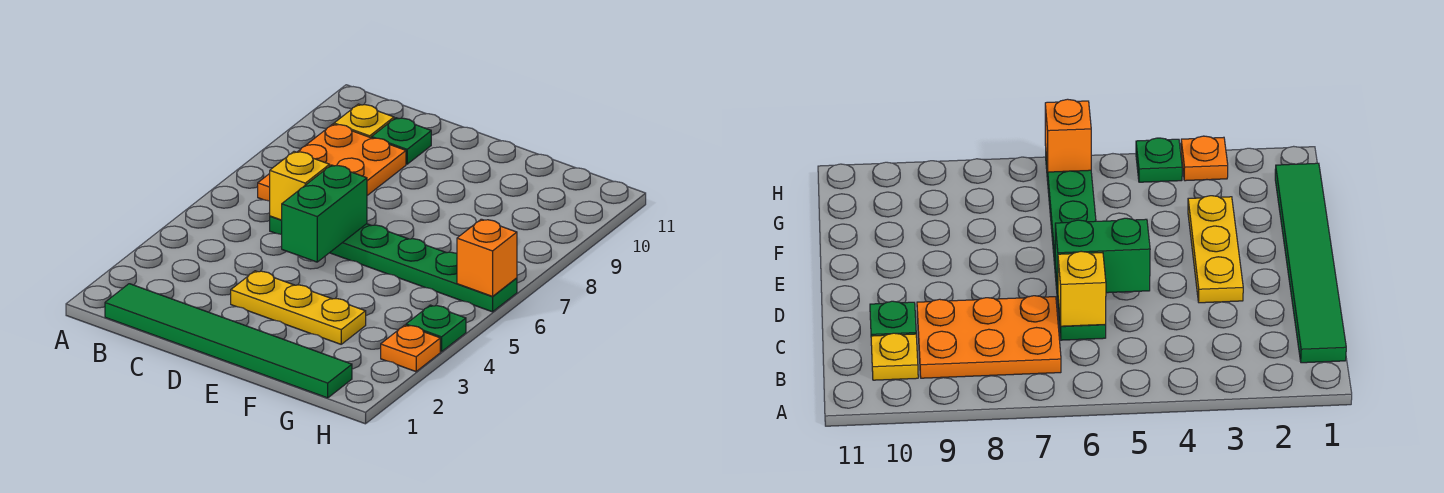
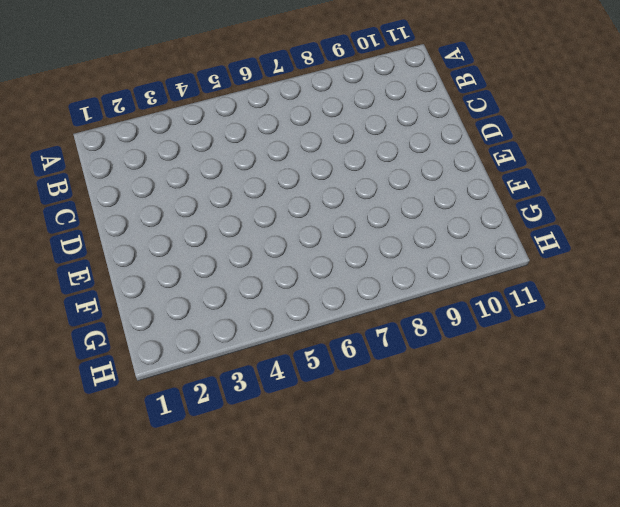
none -> green tile B1:G1 level 1
none -> orange plate B7:C9 level 1

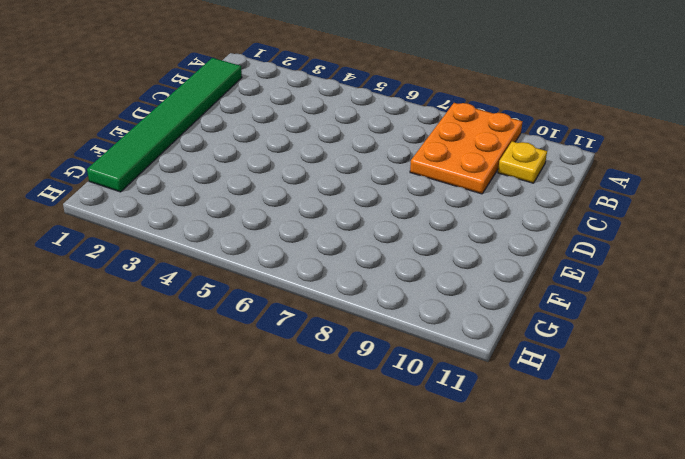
orange plate A8:C9 level 1 -> orange plate B7:C9 level 1
none -> green plate C6:H6 level 1
none -> green plate C10 level 1

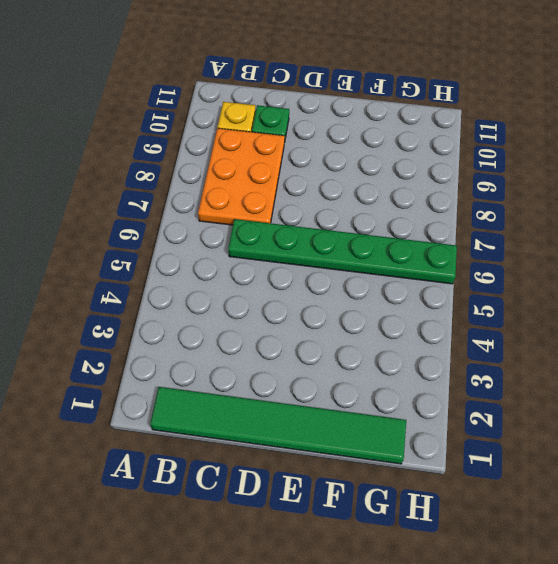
none -> yellow plate D3:F3 level 1
none -> orange plate H3 level 1

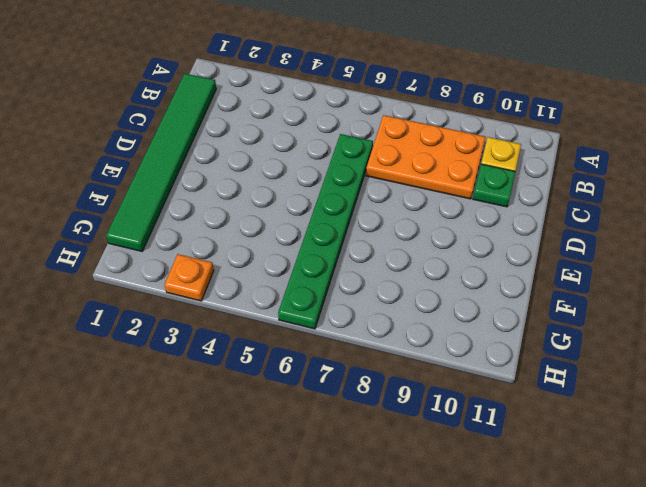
none -> yellow plate D3:F3 level 1
none -> green plate H4 level 1

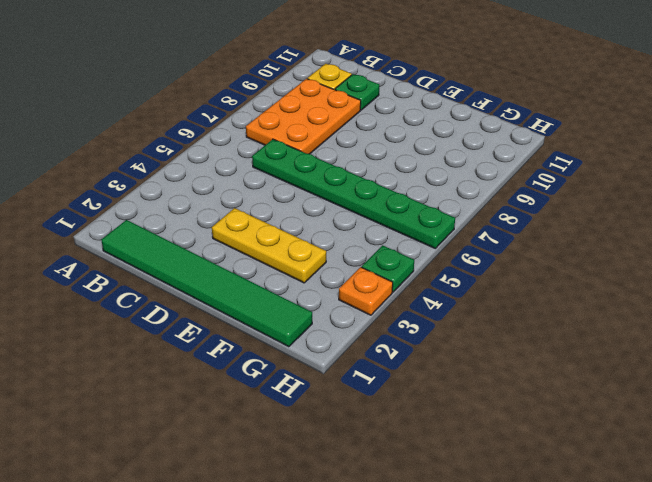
none -> yellow brick C6 level 2
none -> green brick D5:D6 level 2

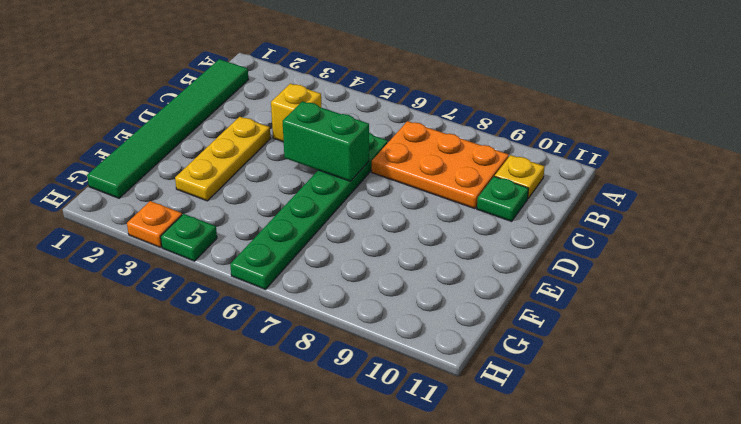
yellow brick C4 level 1 -> yellow brick C6 level 2
none -> orange brick H6 level 2

